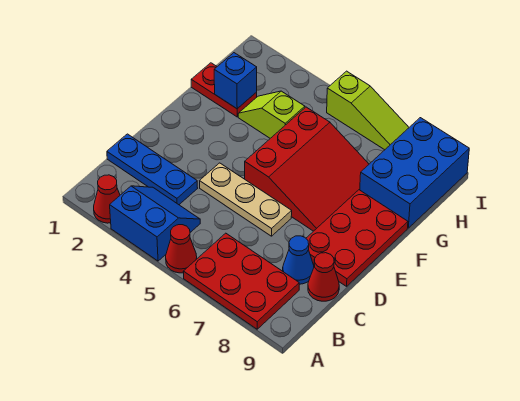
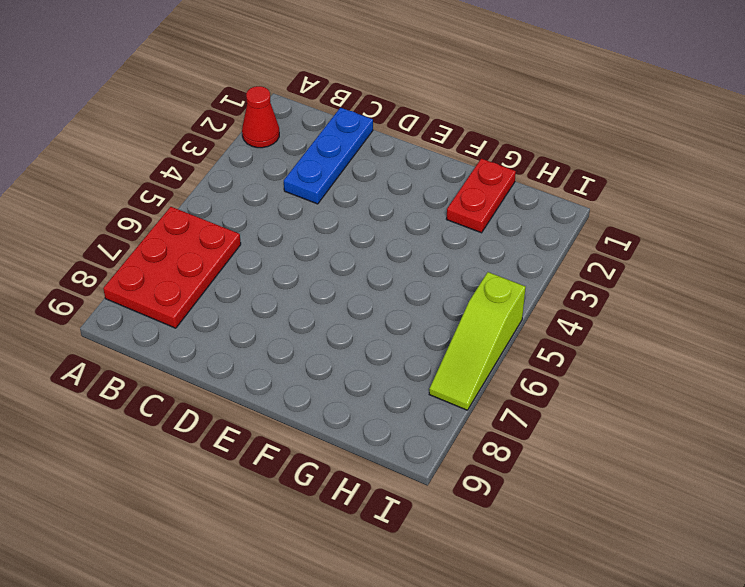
none -> blue slope A3:B4 level 1 top A
none -> red cone A5 level 1
none -> blue cone C8 level 1

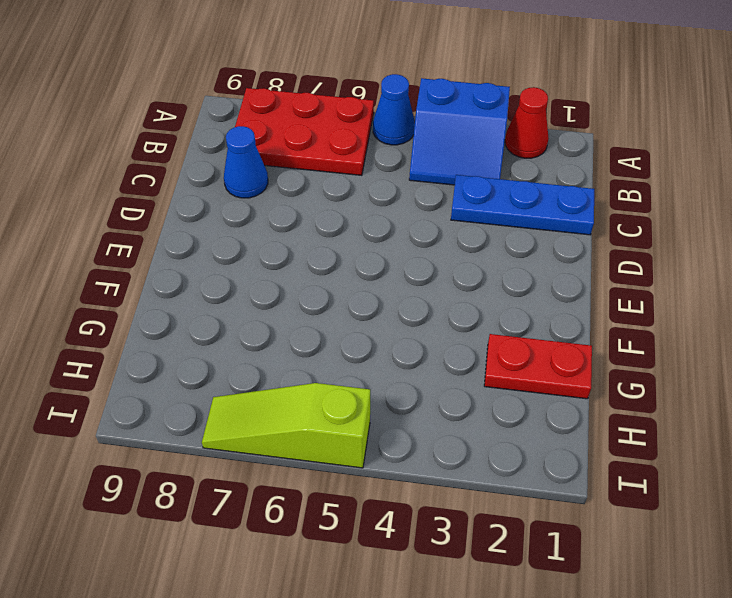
blue cone A5 level 1 -> red cone A5 level 1
none -> red cone C9 level 1
none -> tan plate D4:D6 level 1
none -> red plate D8:F9 level 1

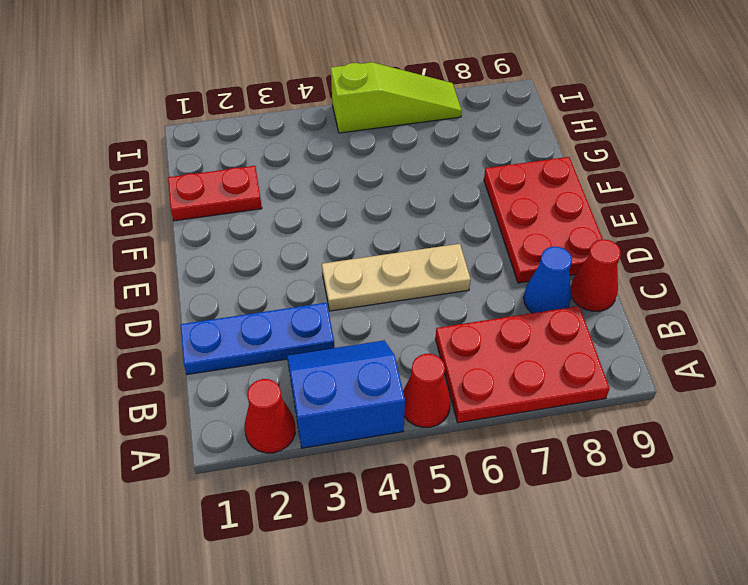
none -> red slope E5:G7 level 1 top 5
none -> lime slope G3:G4 level 1 top 4
none -> blue brick G8:I9 level 1

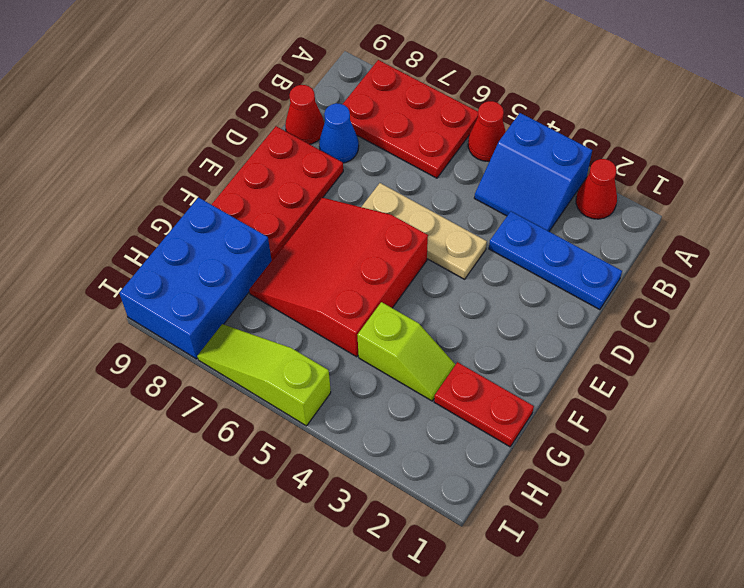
none -> blue brick G2 level 2

